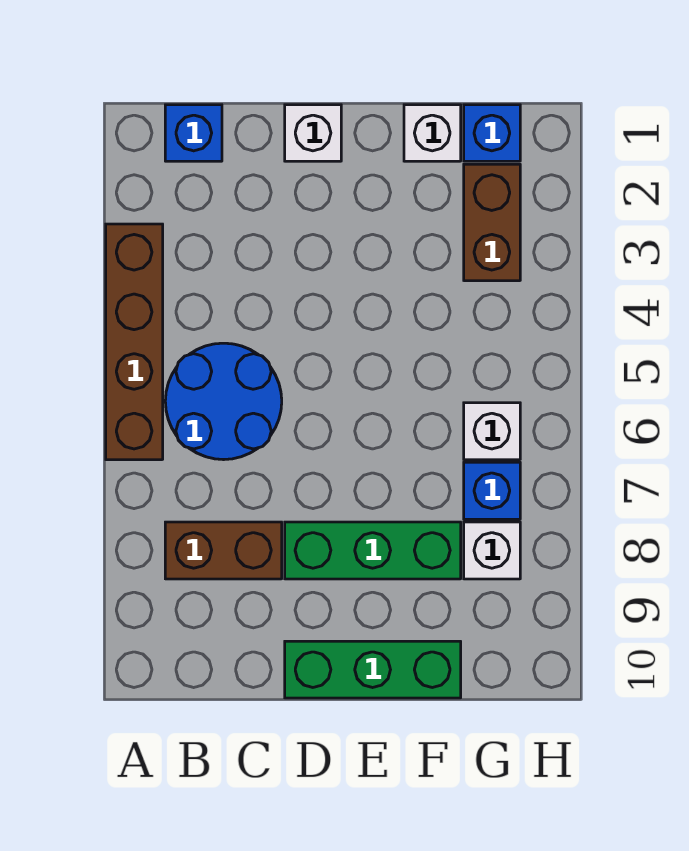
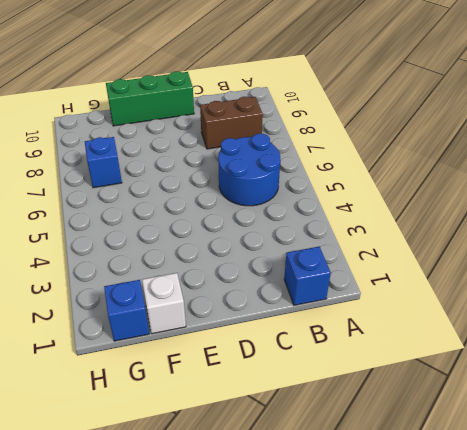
none -> brown brick A3:A6 level 1
none -> white brick D1 level 1
none -> green brick D8:F8 level 1

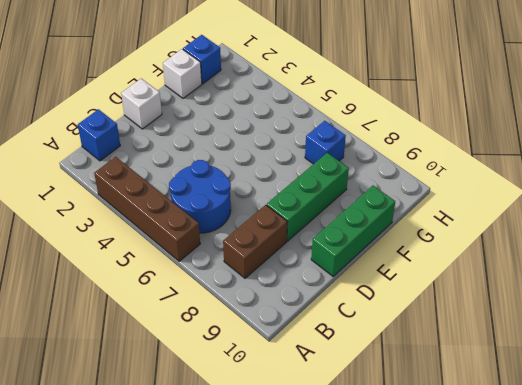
none -> brown brick G2:G3 level 1
none -> white brick G6 level 1
none -> white brick G8 level 1

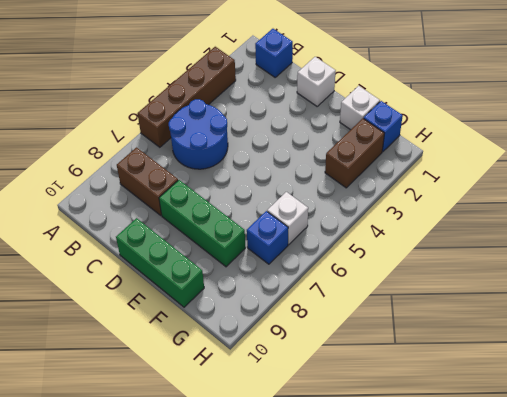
none -> white brick G8 level 1

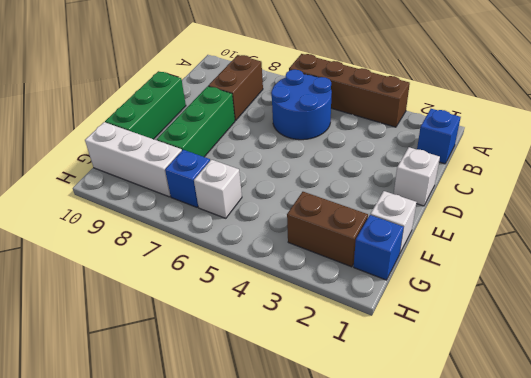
white brick G8:G10 level 1 -> white brick G8 level 1

